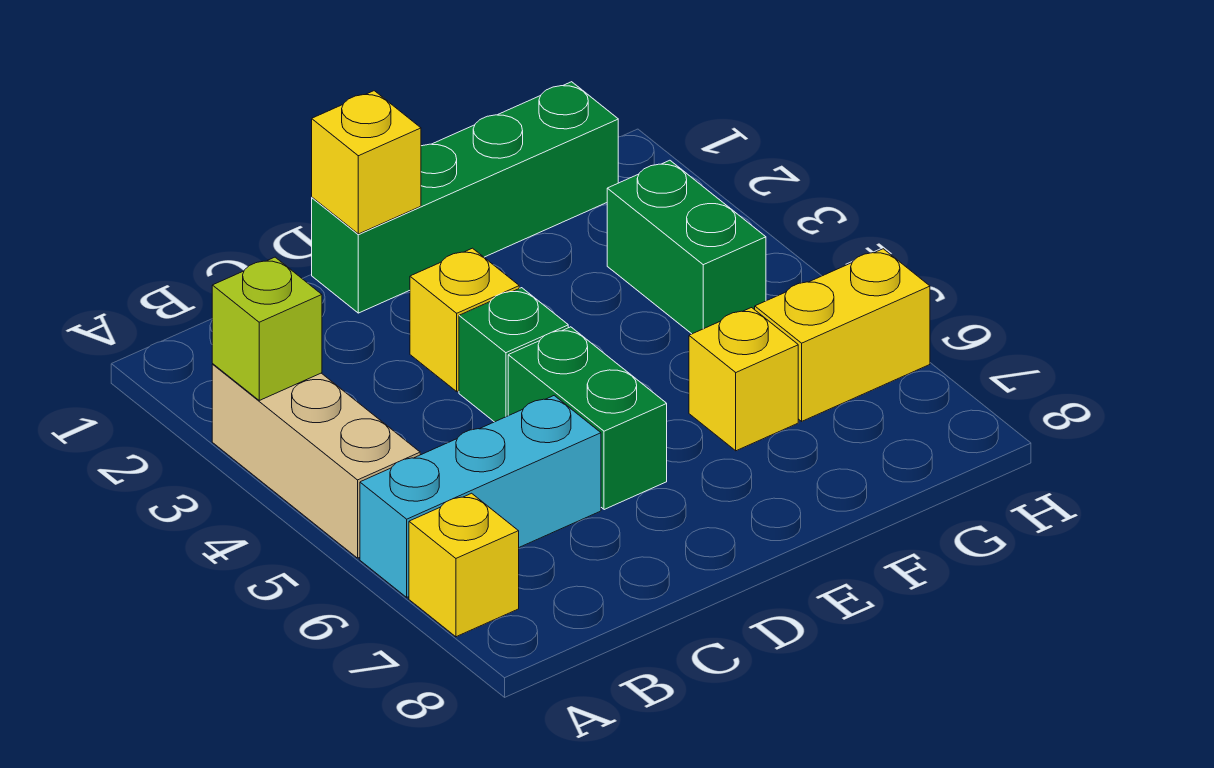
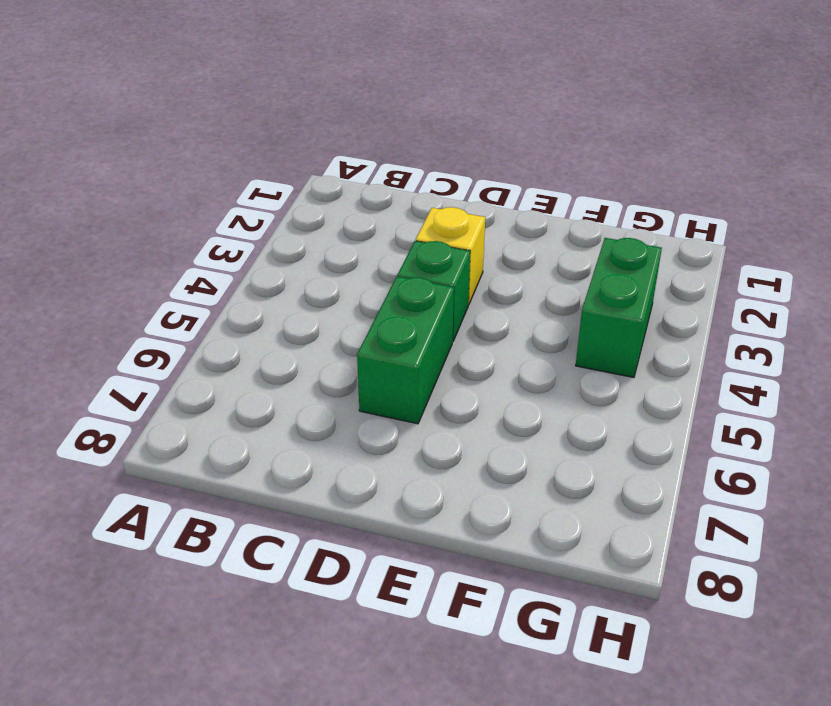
none -> tan brick A3:A5 level 1
none -> cyan brick A6:C6 level 1
none -> yellow brick A7 level 1

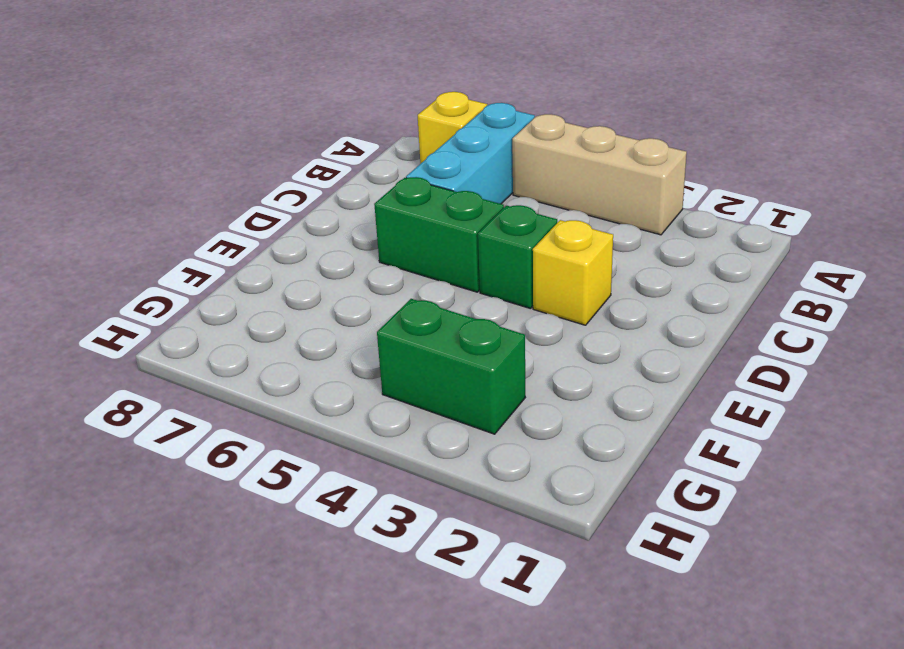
none -> green brick D1:G1 level 1
none -> yellow brick F6 level 1
none -> yellow brick G6:H6 level 1

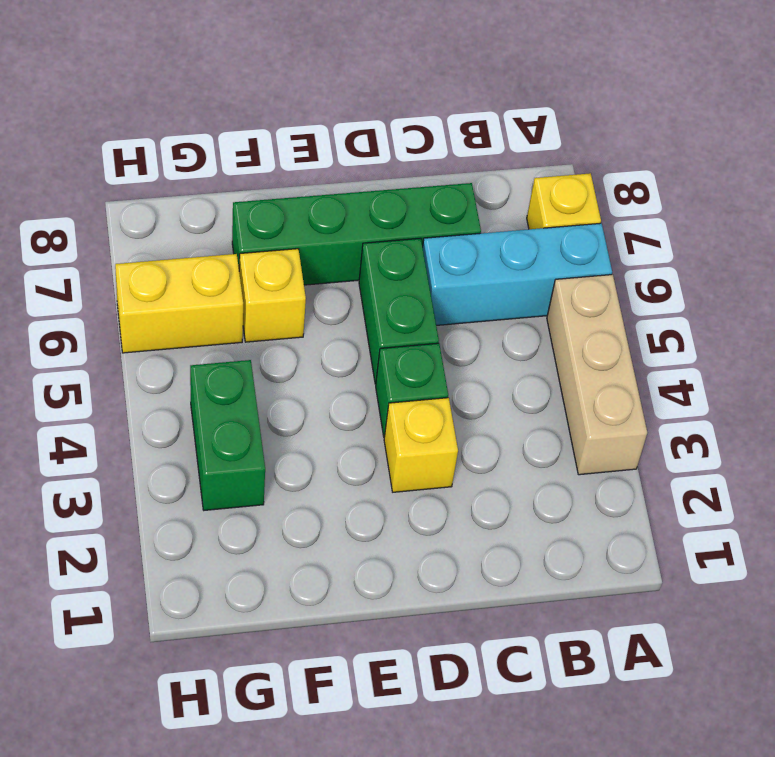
green brick C7:F7 level 1 -> green brick D1:G1 level 1
none -> lime brick A3 level 2
none -> yellow brick D1 level 2

